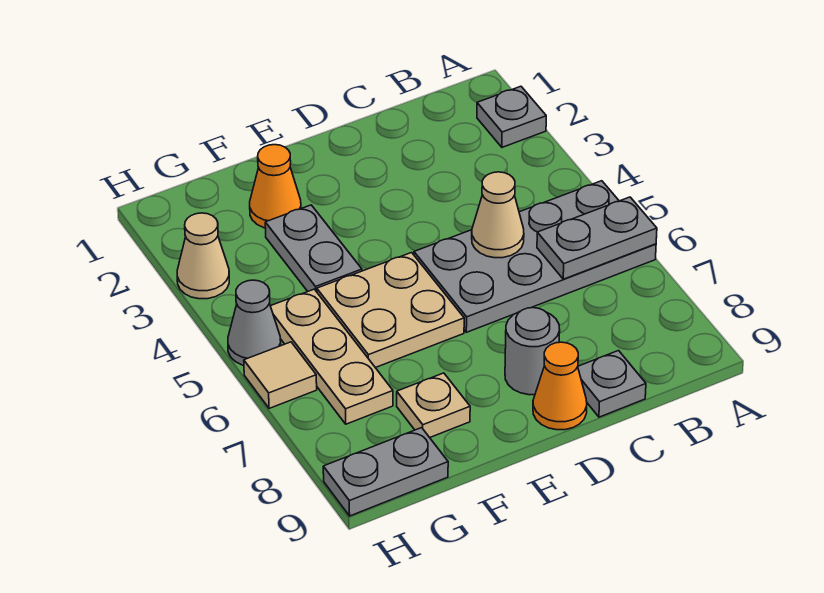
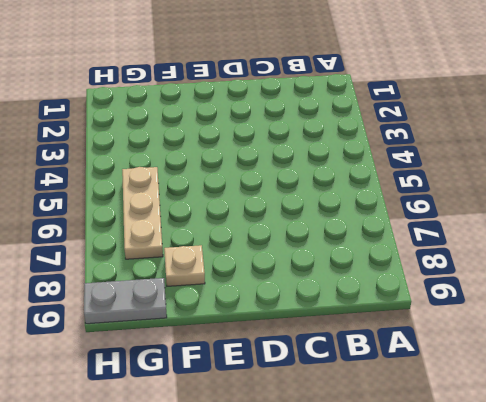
none -> grey plate A2 level 1
none -> grey plate A5:D6 level 1
none -> grey plate C9 level 1

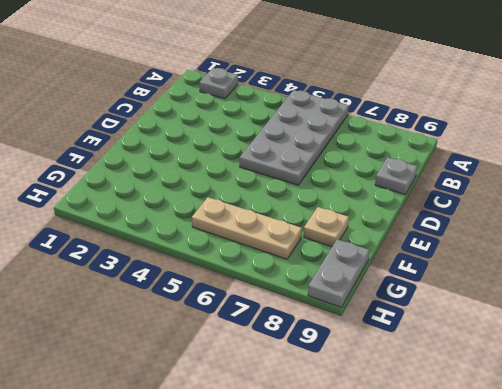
none -> grey round brick D8 level 1
none -> orange cone D9 level 1
none -> tan plate E5:F6 level 1

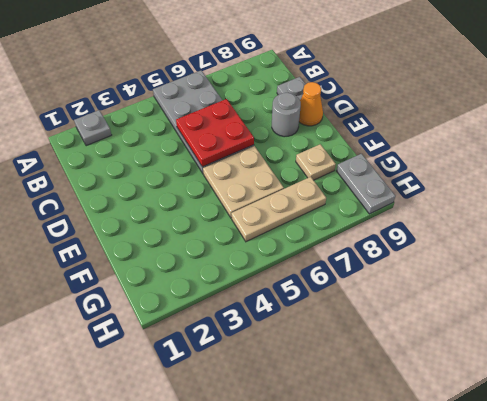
red plate C5:D6 level 2 -> tan cone C5 level 2
none -> orange cone F2 level 1
none -> grey plate F3:F4 level 1
none -> tan cone H3 level 1

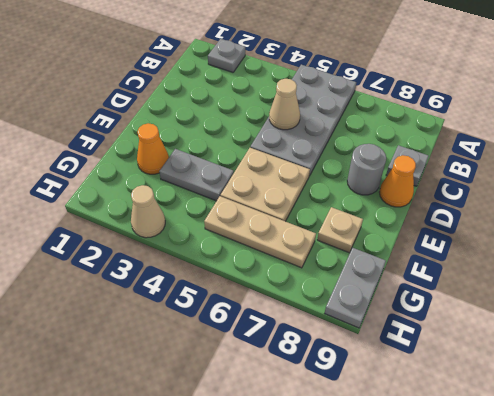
none -> grey cone H5 level 1
none -> tan tile H6 level 1
none -> grey plate A6:B6 level 2

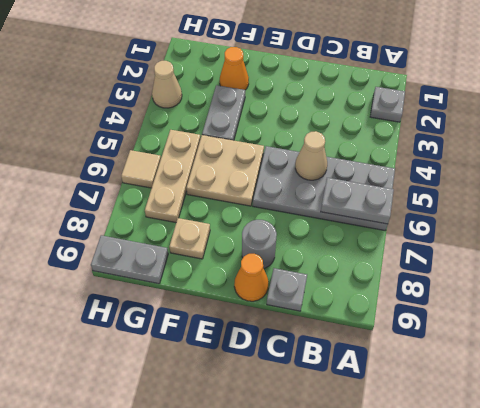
none -> grey cone H5 level 1

